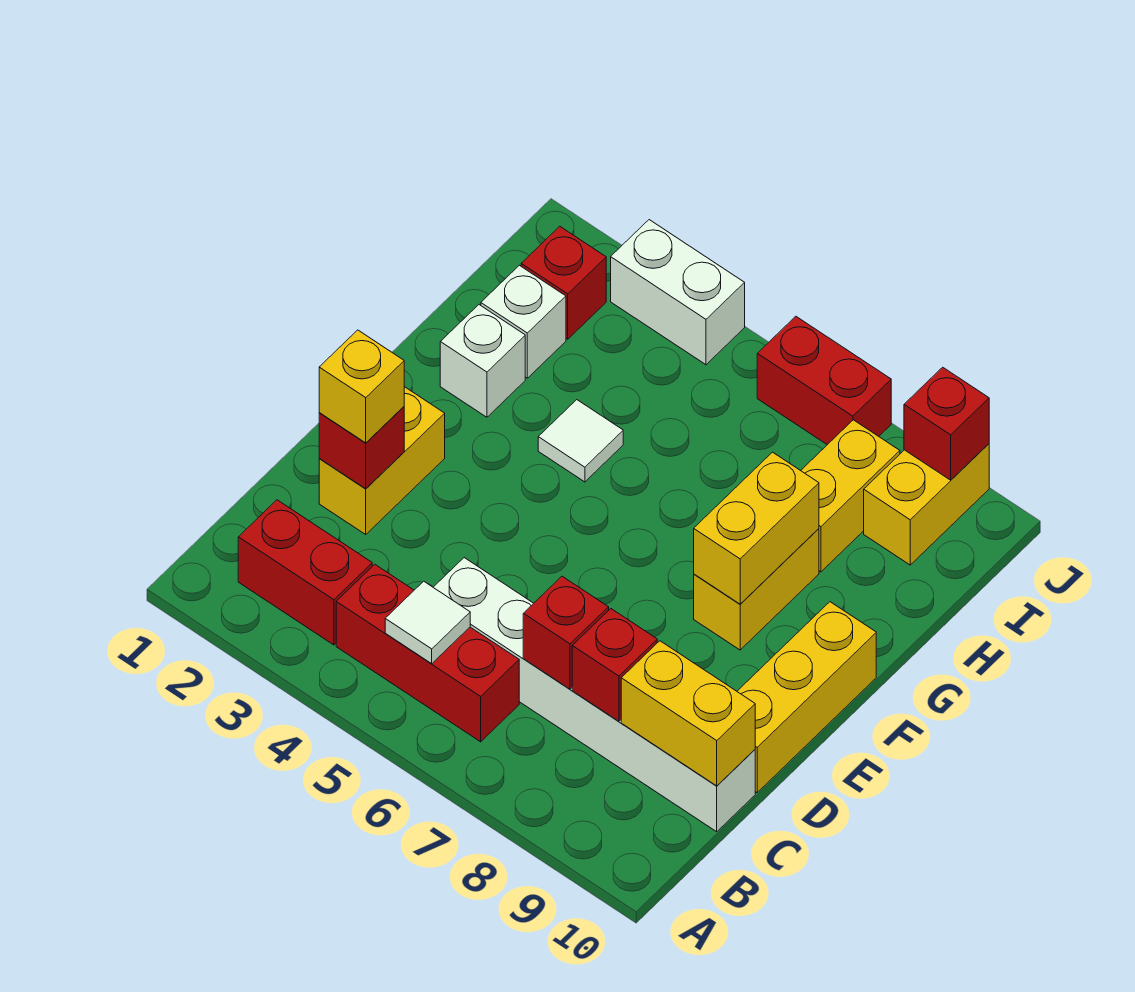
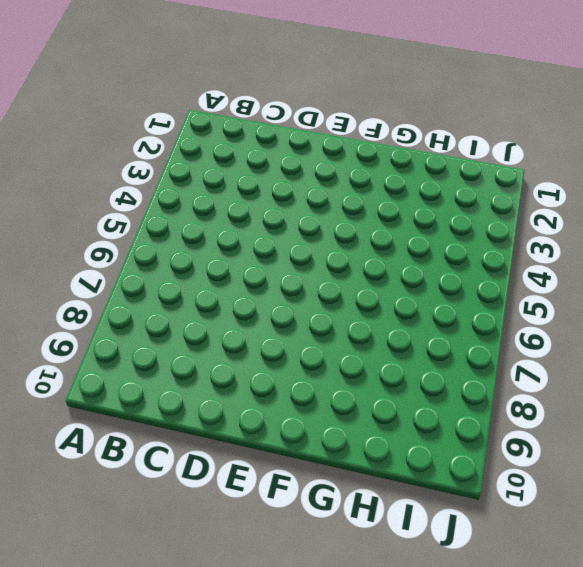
none -> red brick B2:B3 level 1
none -> red brick B4:B6 level 1
none -> white brick C5:C10 level 1

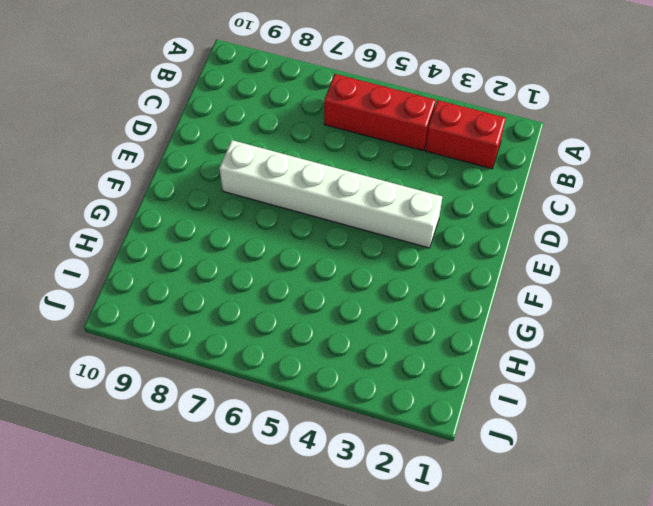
white brick E3:E8 level 1 -> white brick C5:C10 level 1
none -> yellow brick D2:E2 level 1
none -> yellow brick D10:F10 level 1
none -> yellow brick F8:G8 level 1

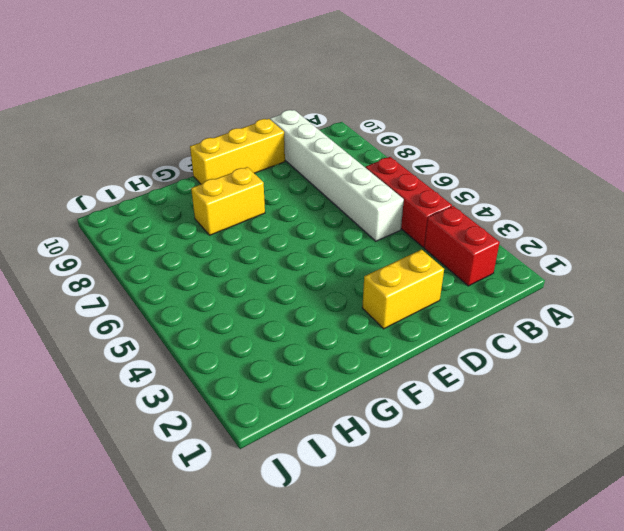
none -> white brick G2 level 1
none -> white tile G4 level 1
none -> white brick H2 level 1

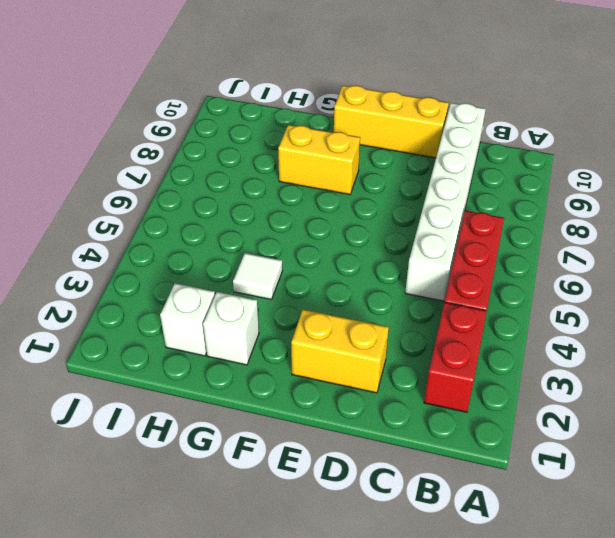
none -> yellow brick H8:I8 level 1
none -> red brick I2 level 1
none -> yellow brick I9:J9 level 1

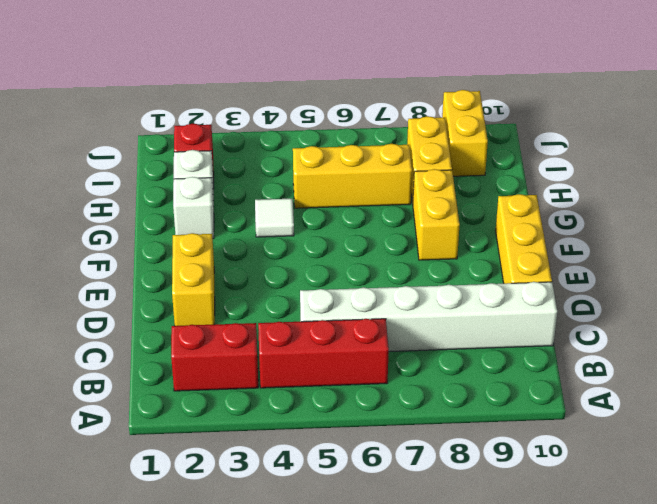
yellow brick H5:H7 level 1 -> none
none -> white brick J3:J4 level 1
none -> red brick J6:J7 level 1
none -> white tile B5 level 2

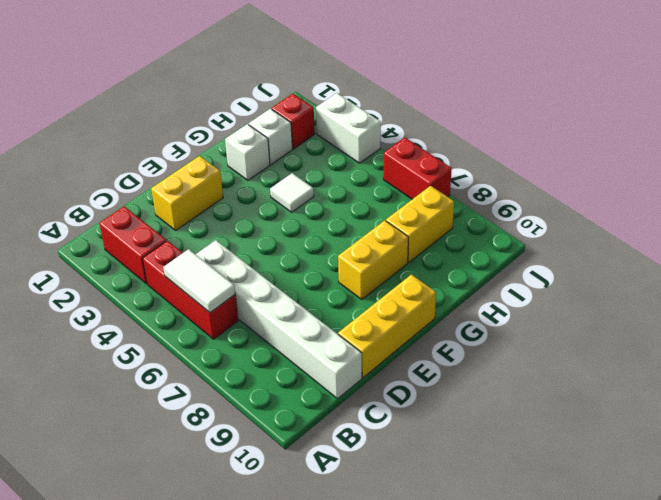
white tile B5:B6 level 2 -> white tile B5 level 2
none -> yellow brick I9:J9 level 1
none -> red brick C7 level 2
none -> red brick C8 level 2

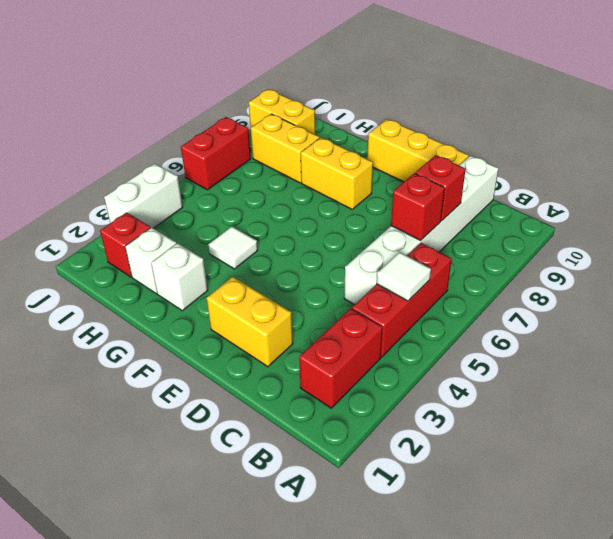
none -> yellow brick C9:C10 level 2
none -> red brick D2 level 2
none -> yellow brick F8:G8 level 2

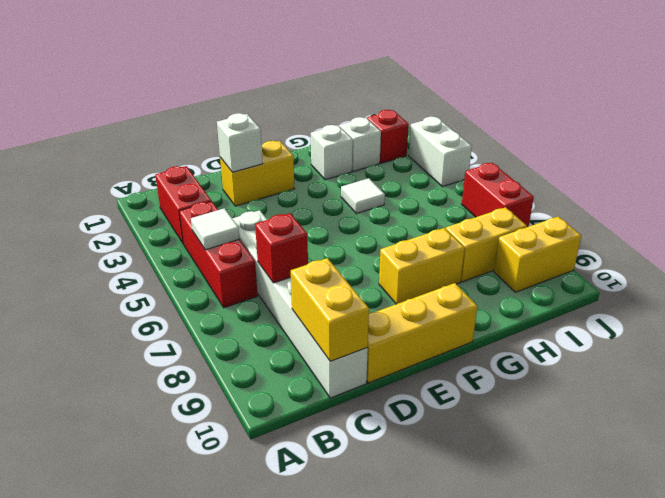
white brick D2 level 2 -> red brick D2 level 2
none -> red brick C8 level 2
none -> yellow brick F8:G8 level 2
none -> red brick J9 level 2

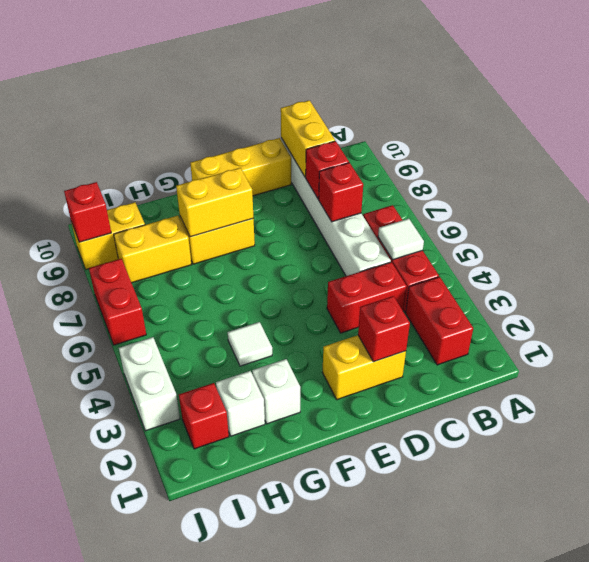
red brick C4:D4 level 1 -> none
none -> yellow brick D2 level 3

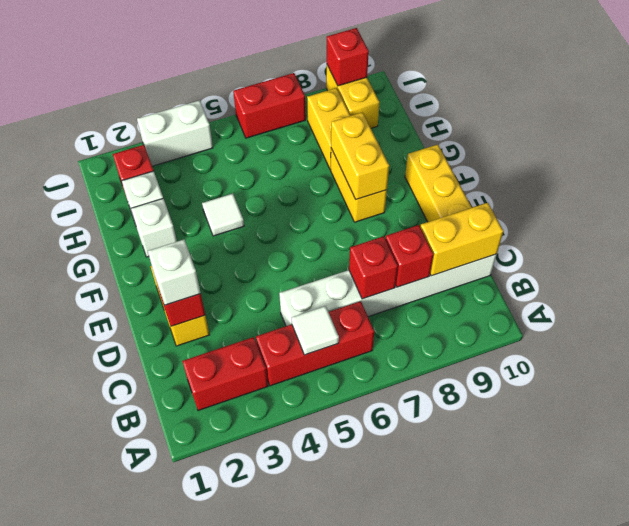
white brick D2 level 3 -> yellow brick D2 level 3

